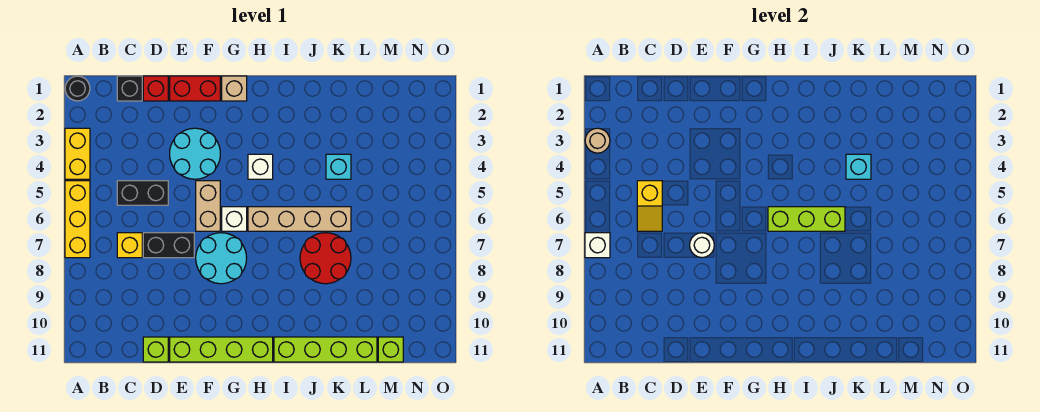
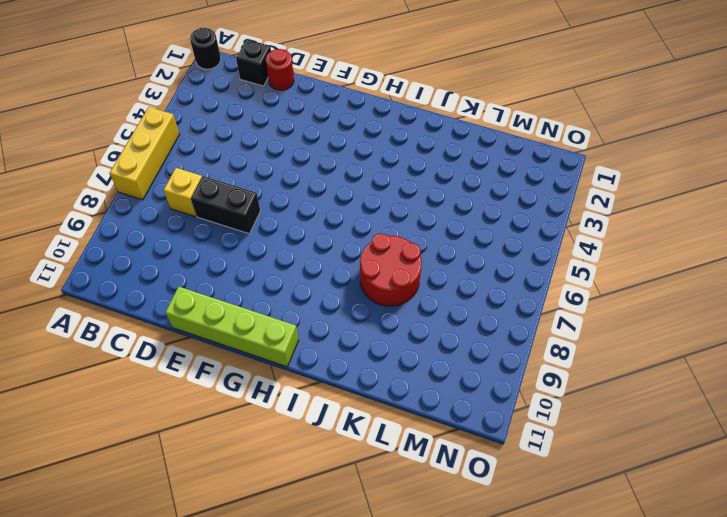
red round brick D1 level 1 -> red brick D1 level 1
none -> yellow brick A3:A4 level 1
none -> black brick C5:D5 level 1
none -> lime brick D11 level 1

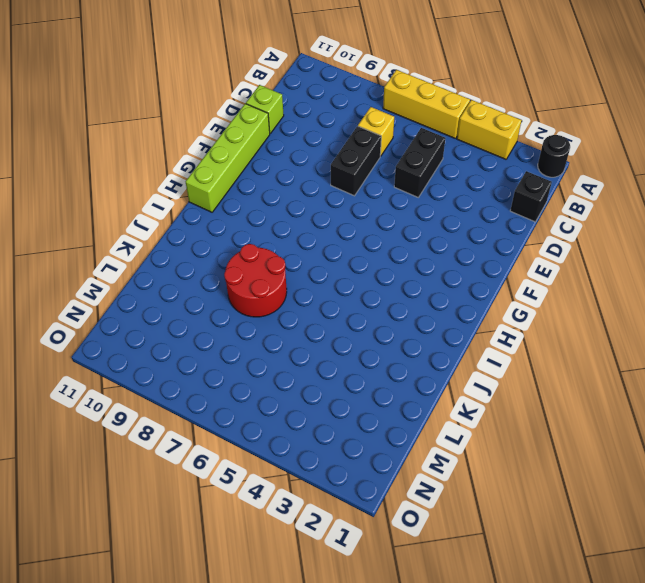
none -> red brick D1 level 1
none -> red brick E1:F1 level 1
none -> cyan round brick E3:F4 level 1

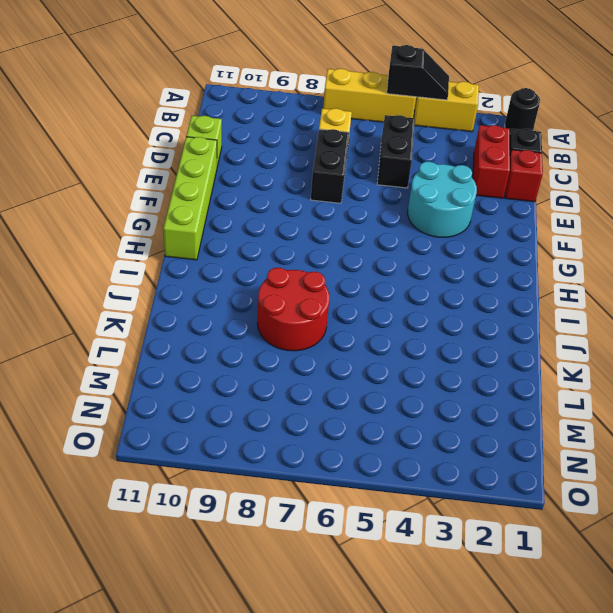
black slope A4:A5 level 2 top 5 -> none
red brick C2:D2 level 1 -> red brick E1:F1 level 1
none -> tan brick F5:F6 level 1
none -> cyan round brick F7:G8 level 1
none -> tan brick G1 level 1

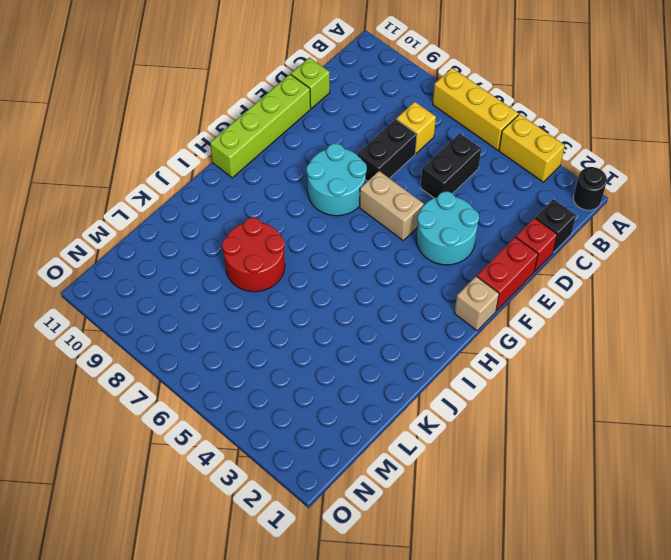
none -> white brick G6 level 1
none -> white brick H4 level 1
none -> tan brick H6:K6 level 1

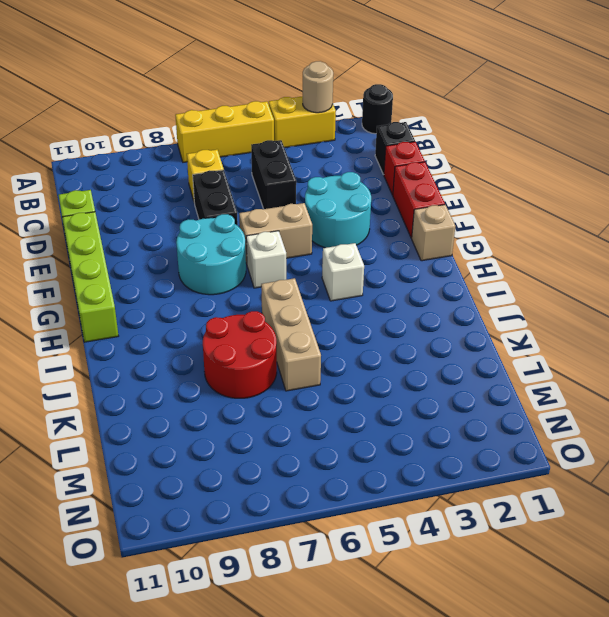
tan brick I6:K6 level 1 -> tan brick H6:K6 level 1
none -> lime brick I11:L11 level 1
none -> cyan brick K4 level 1
none -> lime brick M11 level 1

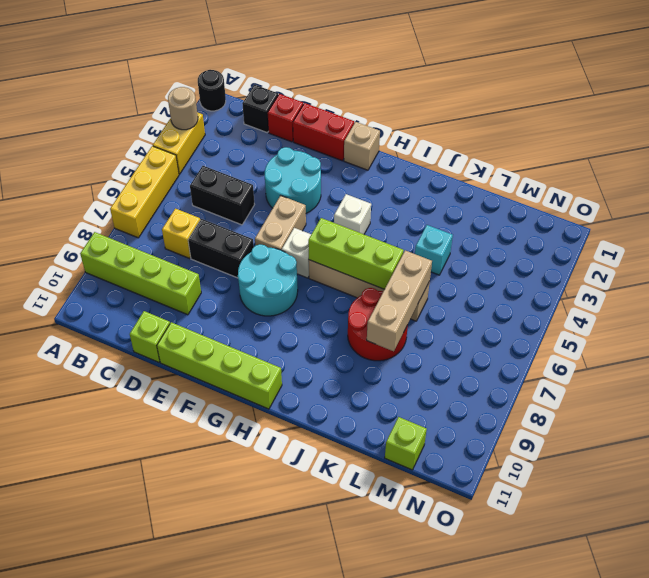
lime brick A9:D9 level 1 -> lime brick I11:L11 level 1
tan brick K6:K8 level 2 -> none
none -> white brick A7 level 2
none -> yellow slope C5:C6 level 2 top 5
none -> white round brick E7 level 2

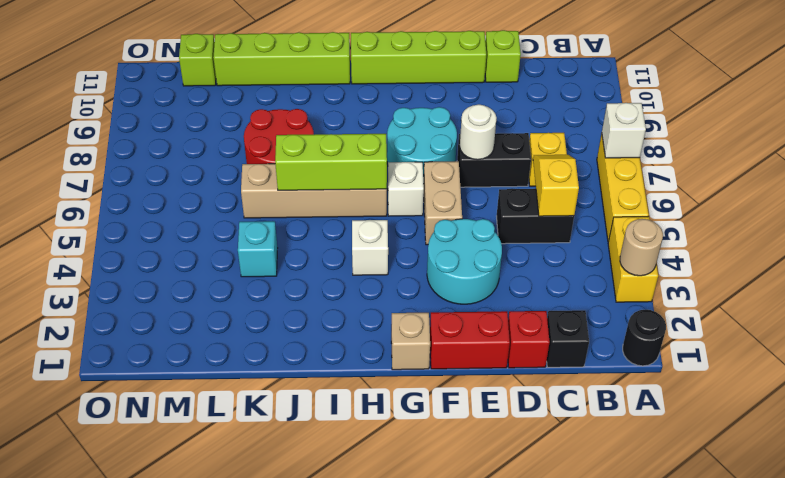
none -> cyan brick K4 level 2

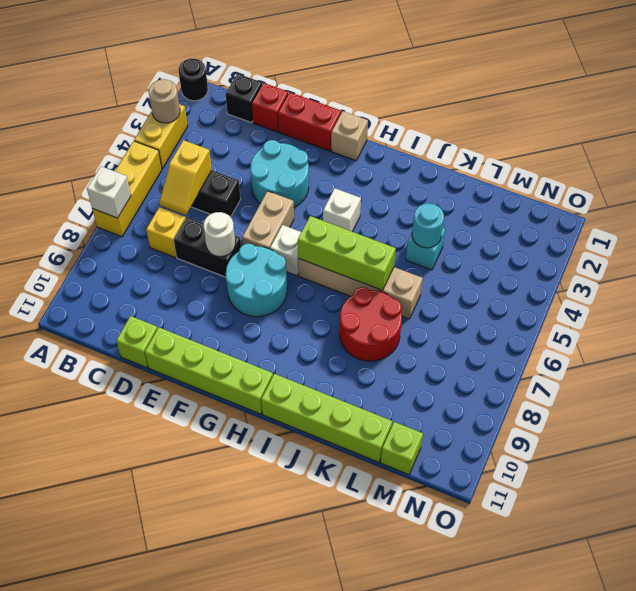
cyan round brick K4 level 2 -> cyan brick K4 level 2

